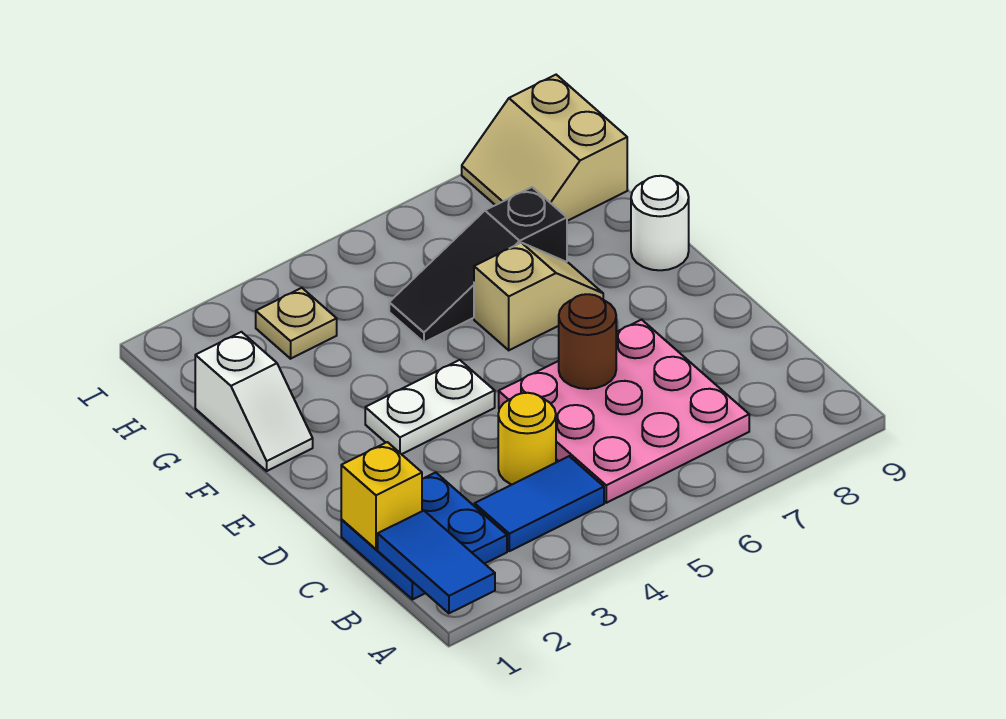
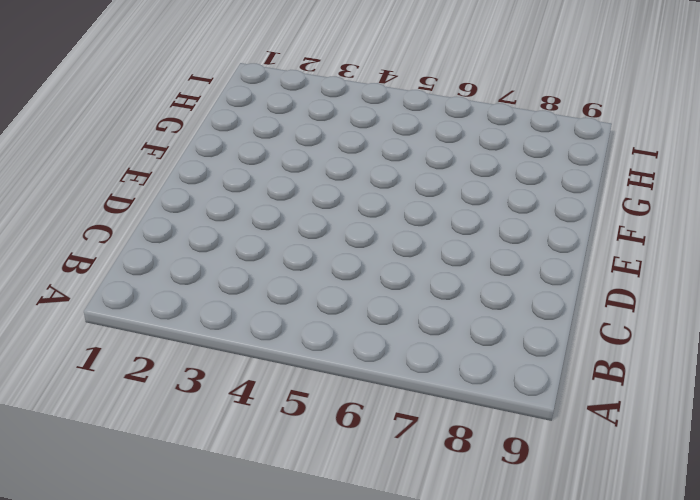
none -> blue plate B1:C2 level 1
none -> blue tile B3:B4 level 1
none -> pink plate B5:D7 level 1

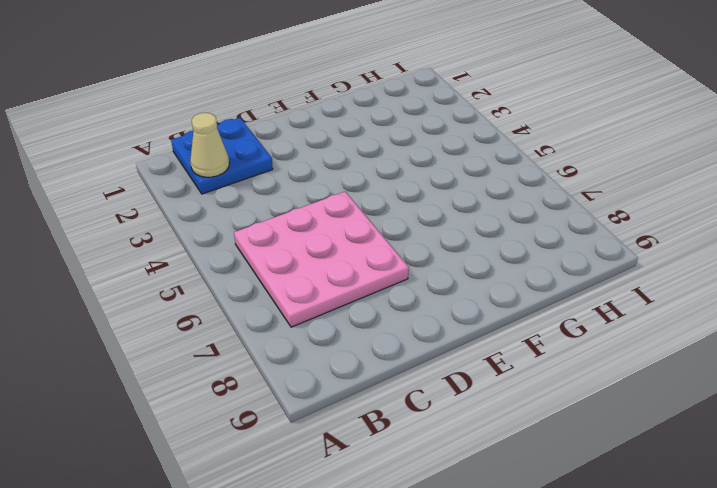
tan cone B2 level 2 -> none
none -> blue tile B3:B4 level 1
none -> yellow round brick C4 level 1
none -> white plate E3:E4 level 1

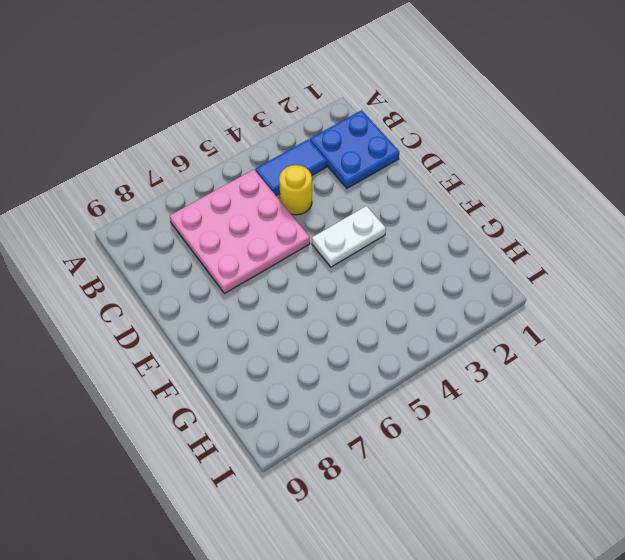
none -> white slope F1:G1 level 1 top G
none -> tan slope F6:F7 level 1 top 6
none -> white round brick F9 level 1

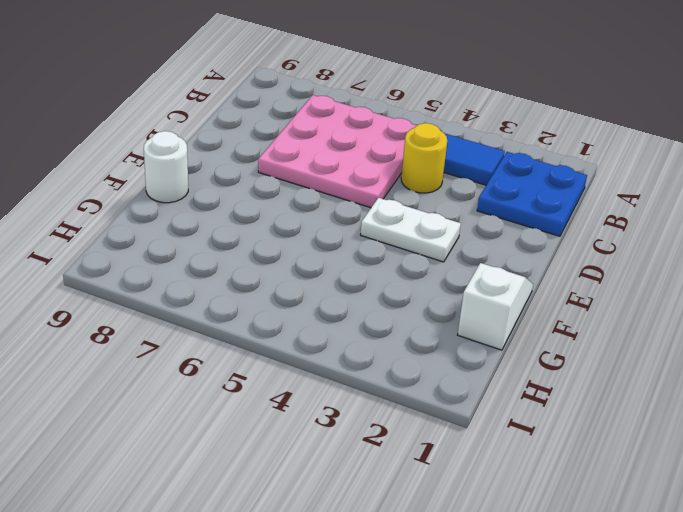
none -> tan slope F6:F7 level 1 top 6
none -> black slope G5:G7 level 1 top 7
none -> tan plate H3 level 1

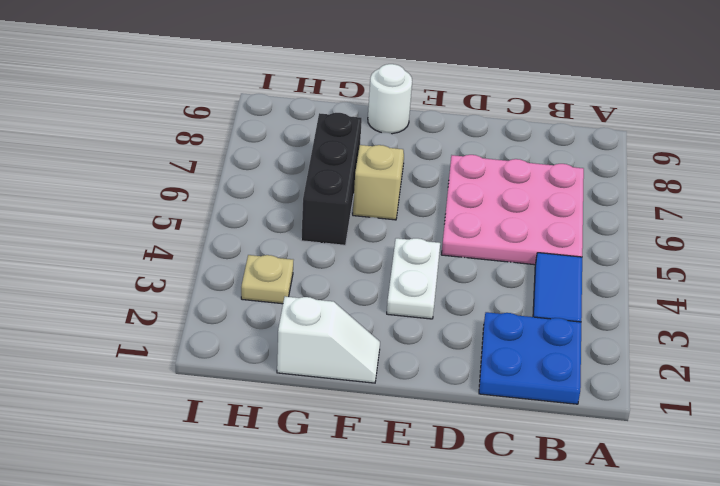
black brick G5:G7 level 1 -> black slope G5:G7 level 1 top 7
none -> yellow round brick C4 level 1
none -> tan slope H8:I9 level 1 top 9
none -> blue tile A1:B1 level 2

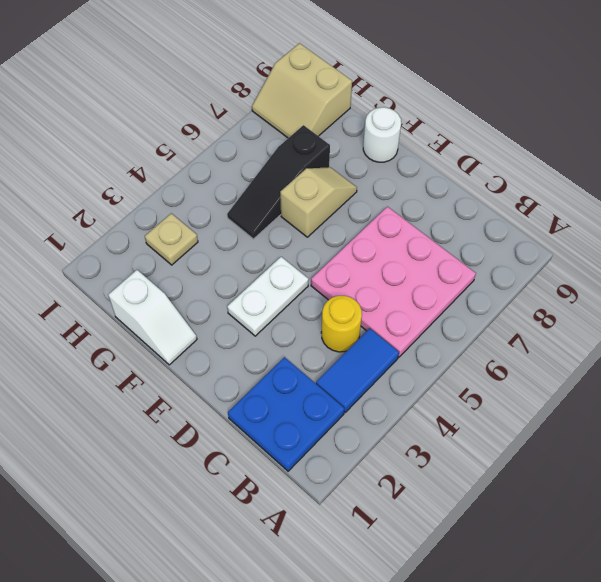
none -> blue tile A1:B1 level 2
none -> yellow brick C1 level 2
none -> brown round brick D6 level 2

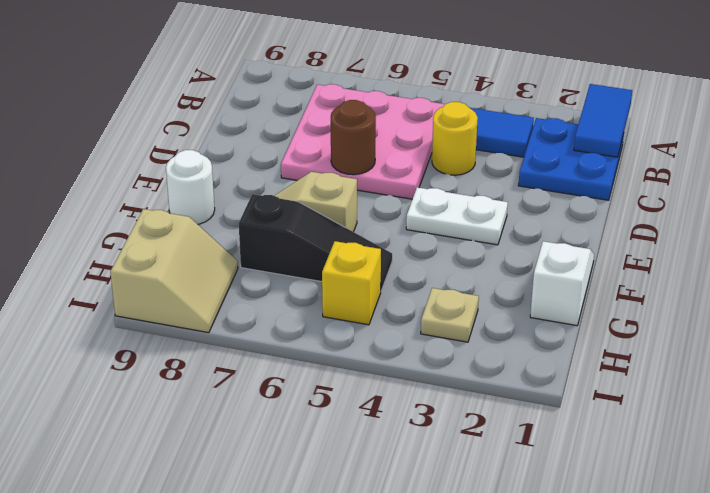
yellow brick H5 level 1 -> yellow brick C1 level 2

